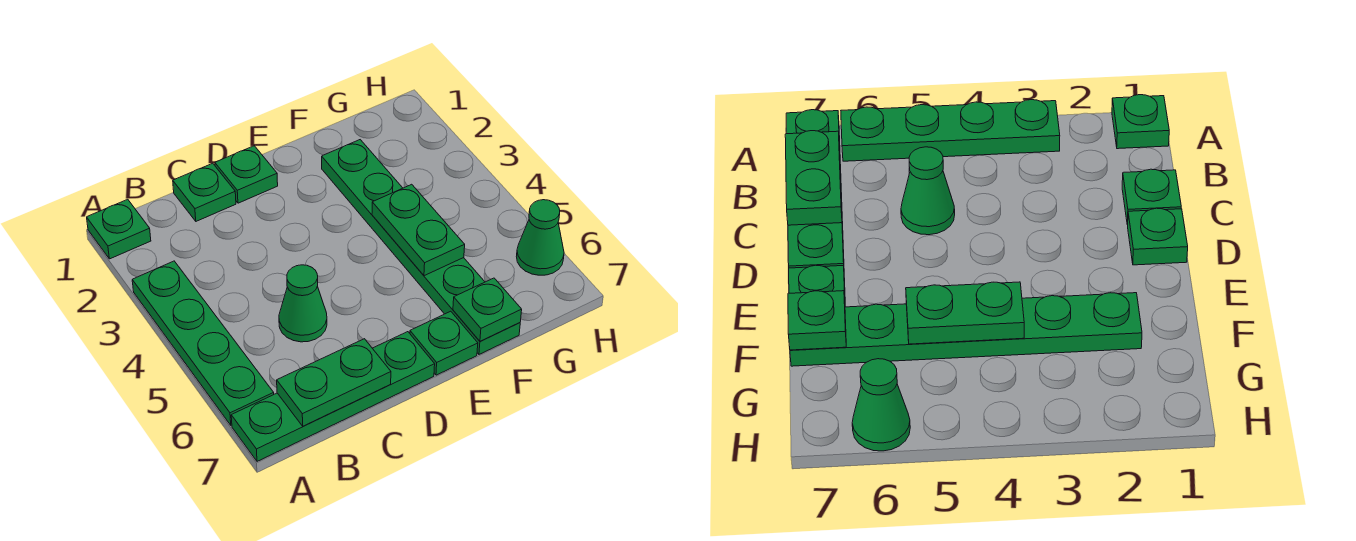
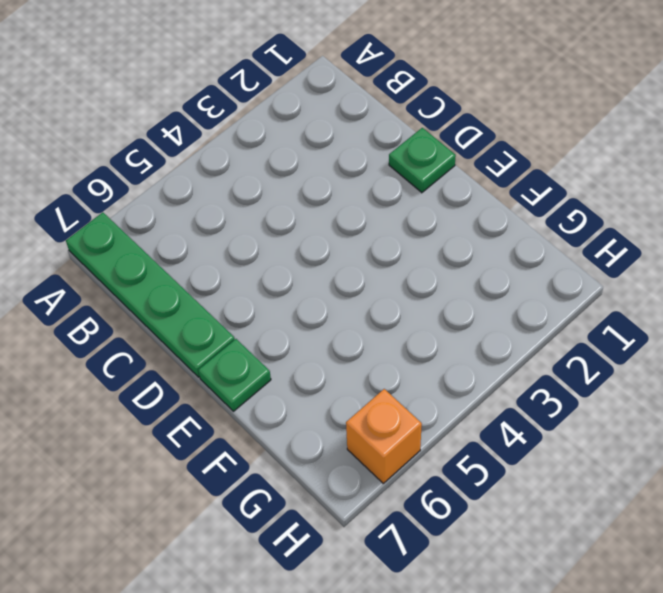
orange brick H6 level 1 -> green cone H6 level 1
none -> green plate A1 level 1
none -> green plate A3:A6 level 1
none -> green plate C1 level 1

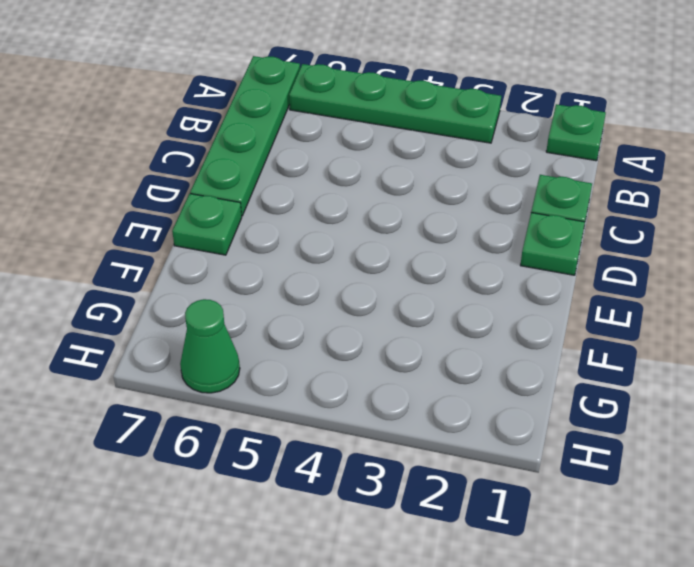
none -> green cone C5 level 1
none -> green plate F2:F7 level 1
none -> green plate B7:C7 level 2

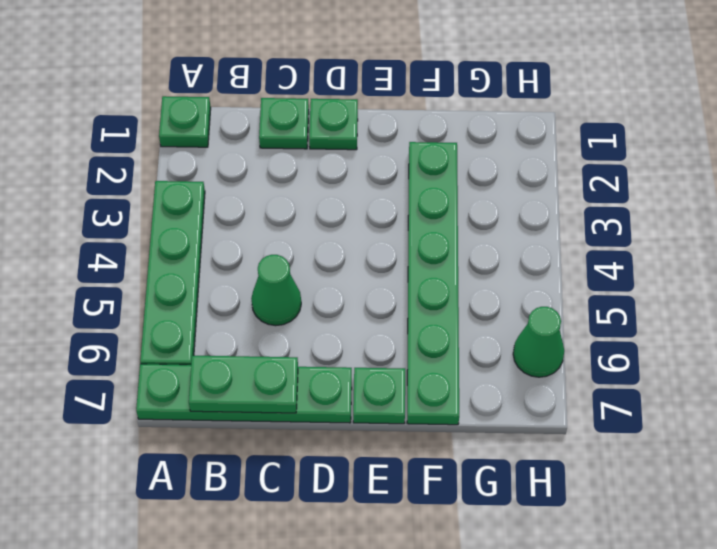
none -> green plate F4:F5 level 2
none -> green plate F7 level 2

